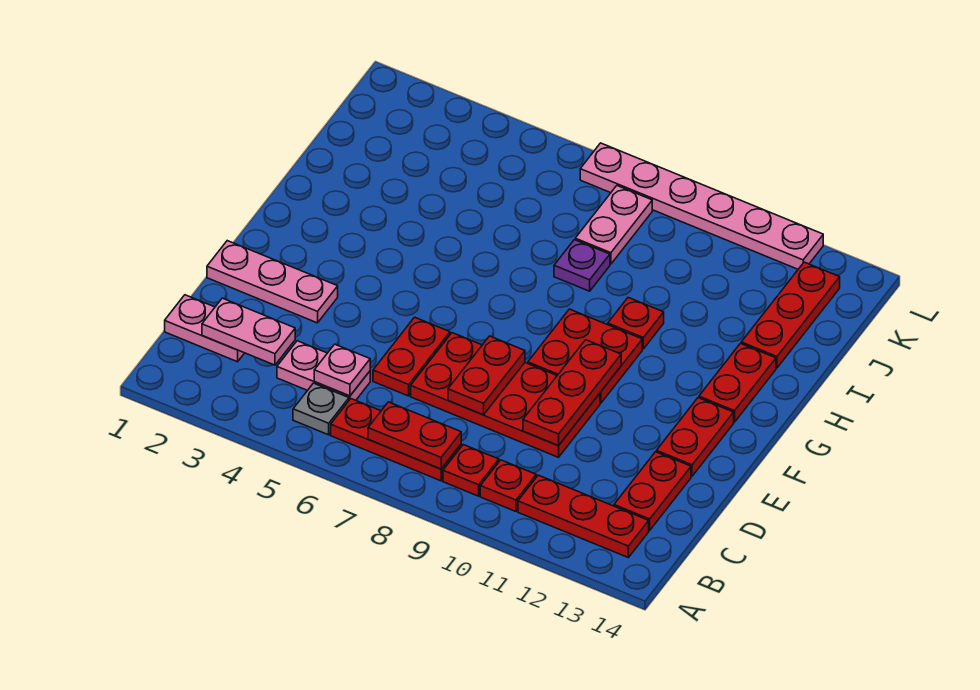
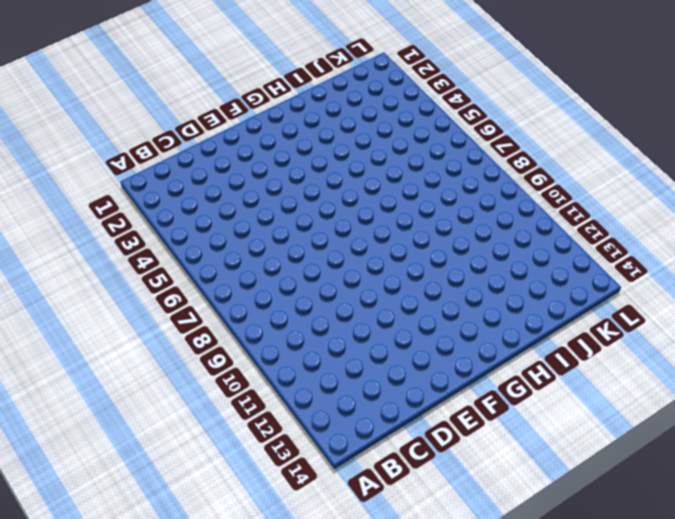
none -> grey plate B5 level 1
none -> red plate B6:B8 level 1
none -> red plate B9 level 1

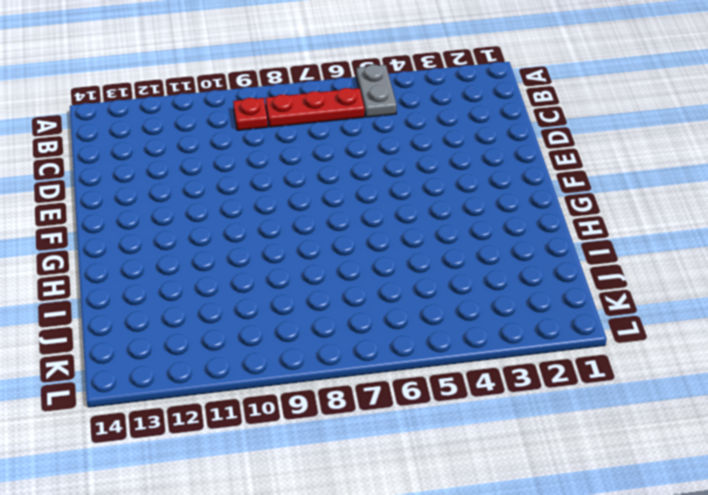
grey plate A5:B5 level 1 -> grey plate B5 level 1
none -> red plate B10 level 1
none -> red plate B11:B13 level 1
none -> pink plate C1:C2 level 1

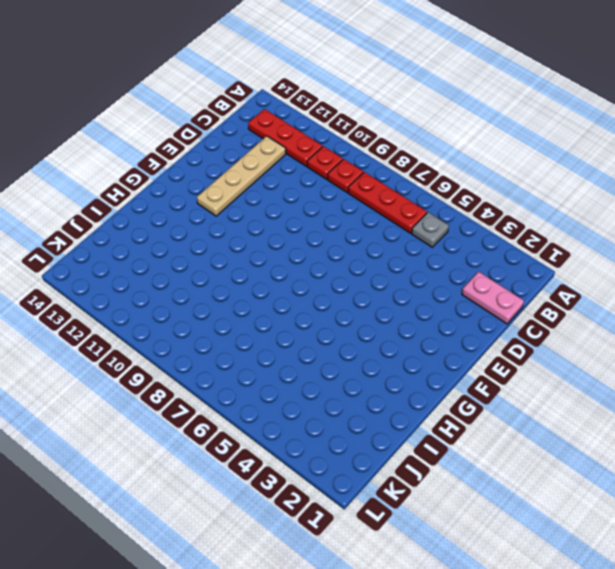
tan plate C12:F12 level 1 -> none
none -> pink plate C4:C5 level 1
none -> red plate C13:D13 level 1
none -> red plate D6:E6 level 1

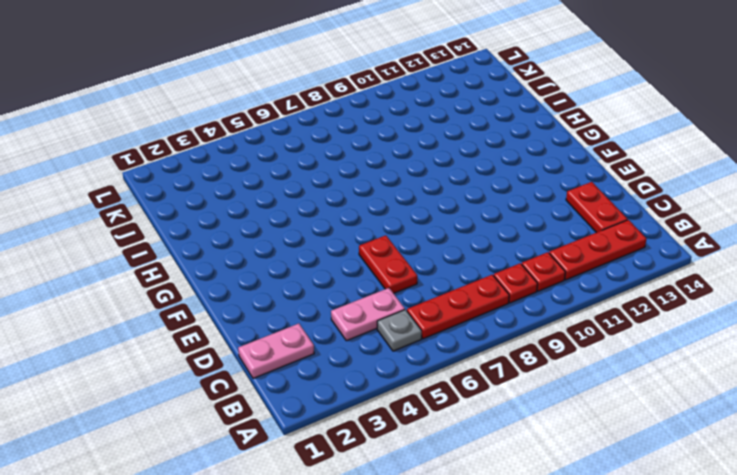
none -> red plate D7:E10 level 1
none -> pink plate E1:E3 level 1
none -> red plate E13:F13 level 1

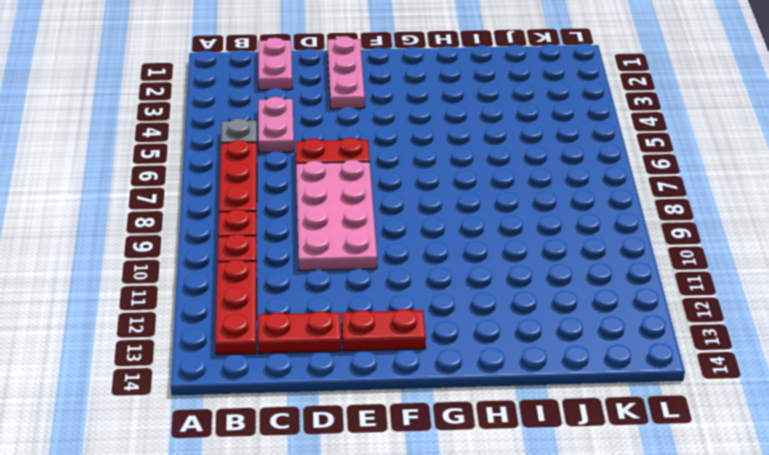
pink plate D7:E10 level 1 -> red plate D7:E10 level 1
none -> red plate F9:G10 level 1
none -> red plate G13:H13 level 1
none -> red plate H10 level 1

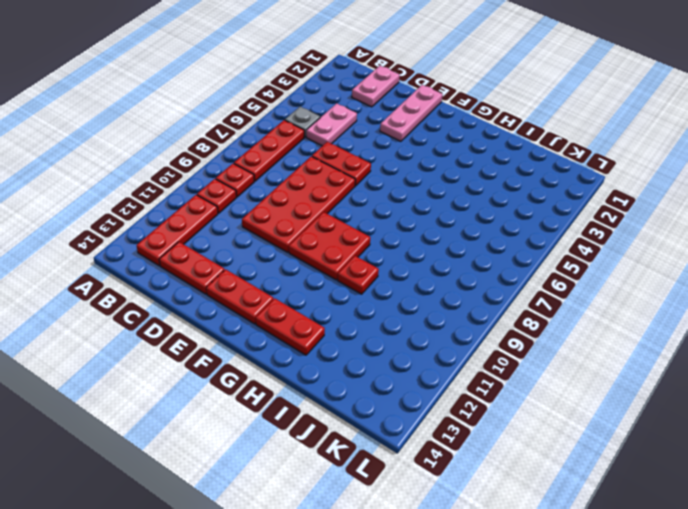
none -> purple plate I8 level 1
none -> red plate I13:K13 level 1
none -> pink plate J8:K8 level 1

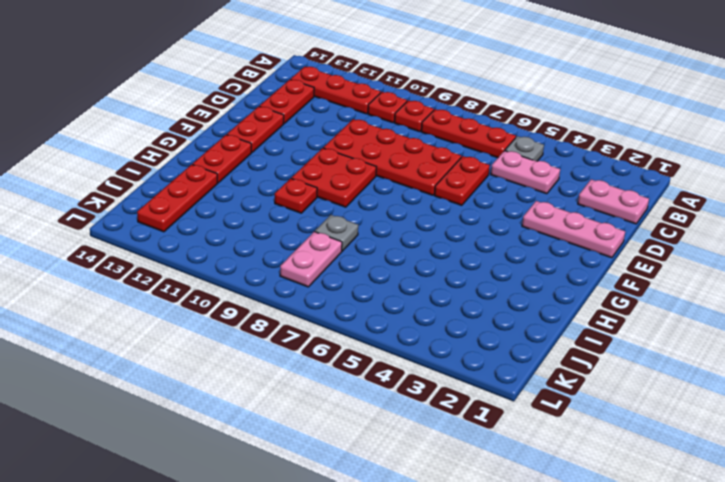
grey plate I8 level 1 -> purple plate I8 level 1
none -> pink plate L7:L12 level 1
none -> red plate B7:B8 level 2
none -> pink plate C2:C3 level 2

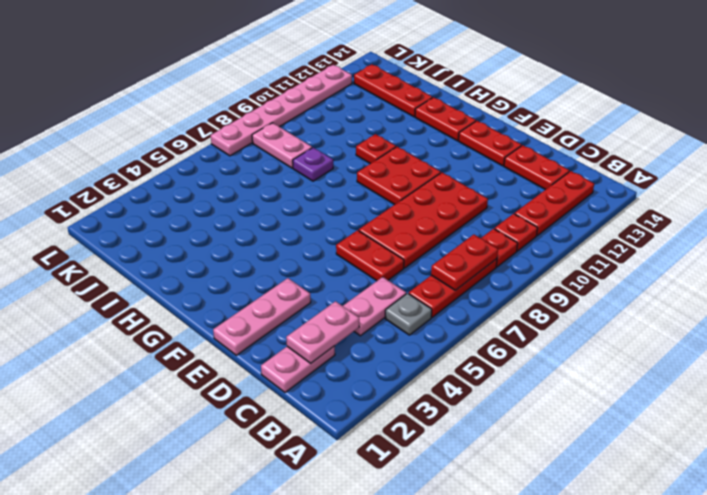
none -> pink plate C5 level 2
none -> red plate D8:E8 level 2
none -> red plate D10:F10 level 2

